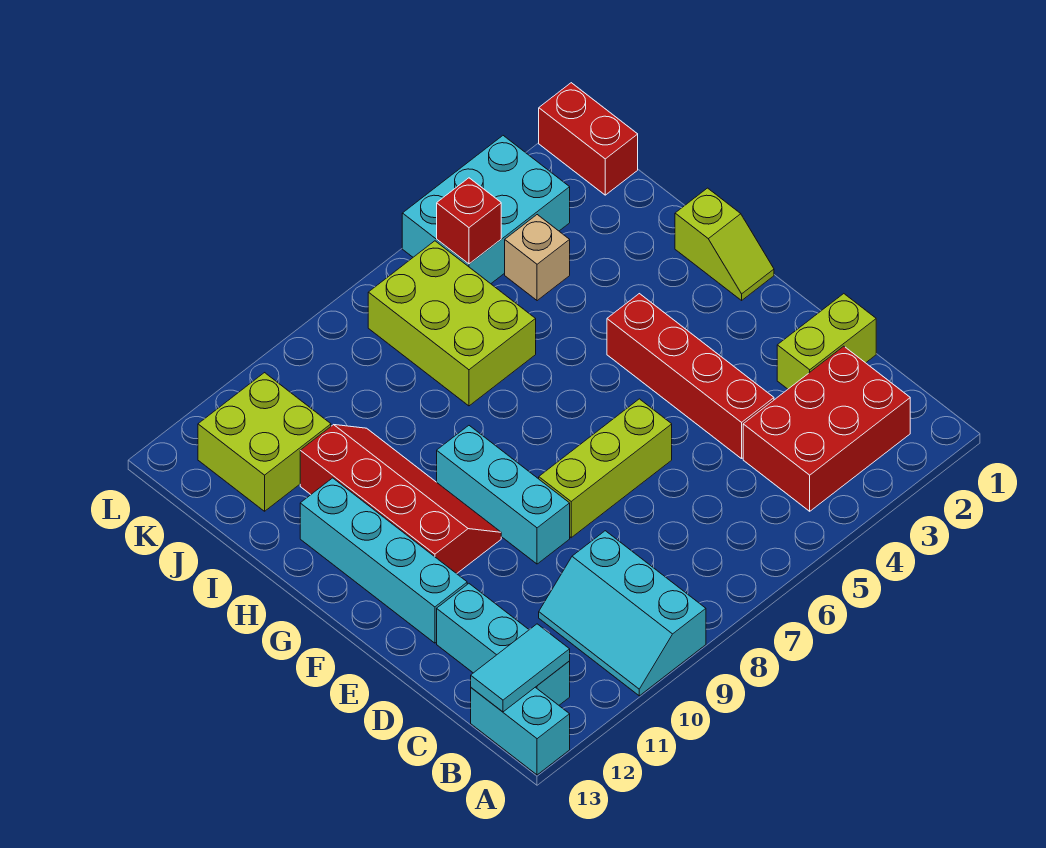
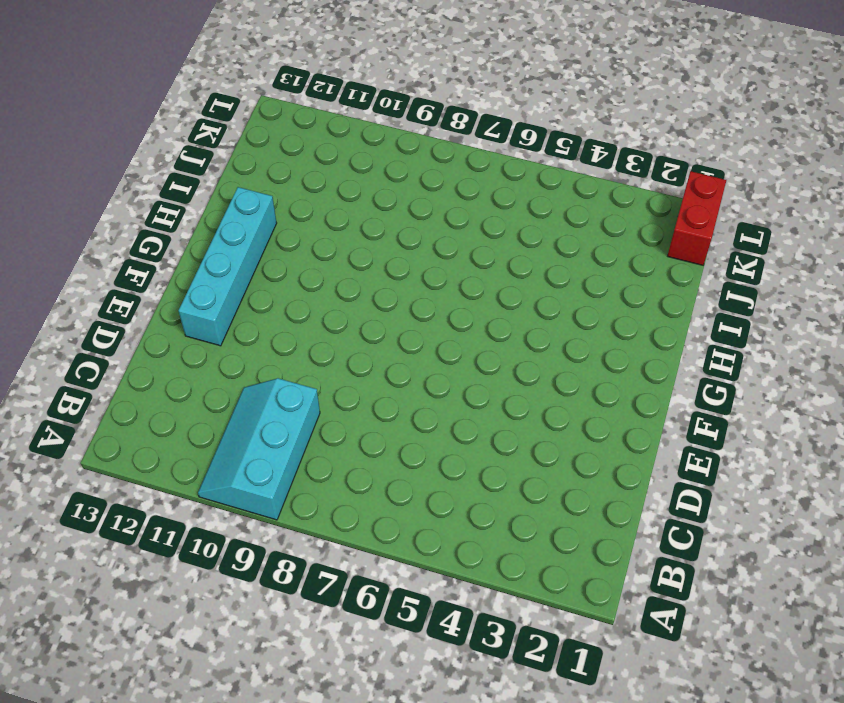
none -> cyan brick A13:B13 level 1
none -> red brick B2:C4 level 1
none -> cyan brick B12:D12 level 1

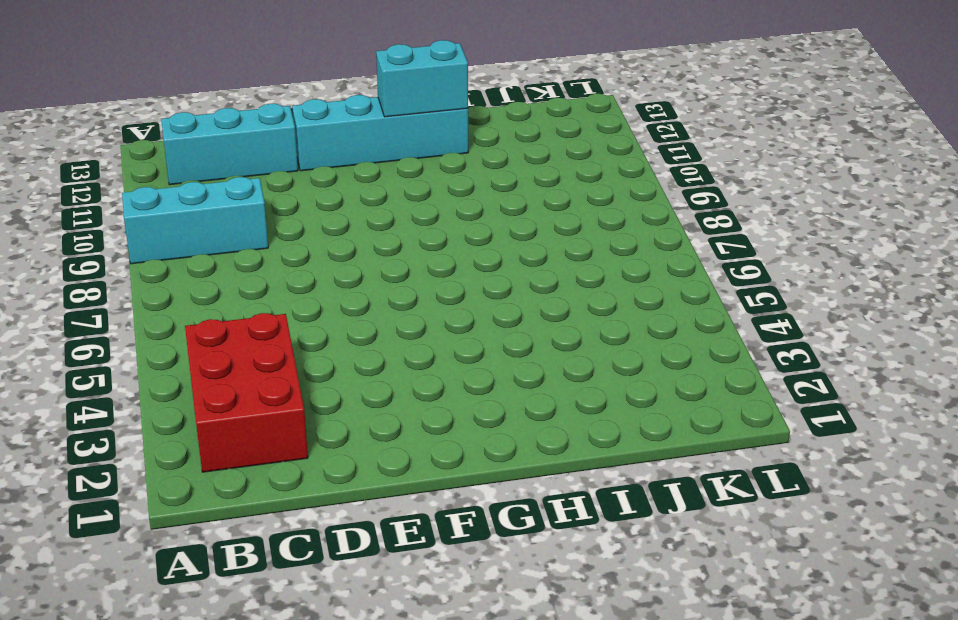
cyan brick G12:H12 level 2 -> cyan brick A13:B13 level 1
none -> lime brick D1:D2 level 1
none -> red brick D4:G4 level 1
none -> lime brick E6:E8 level 1

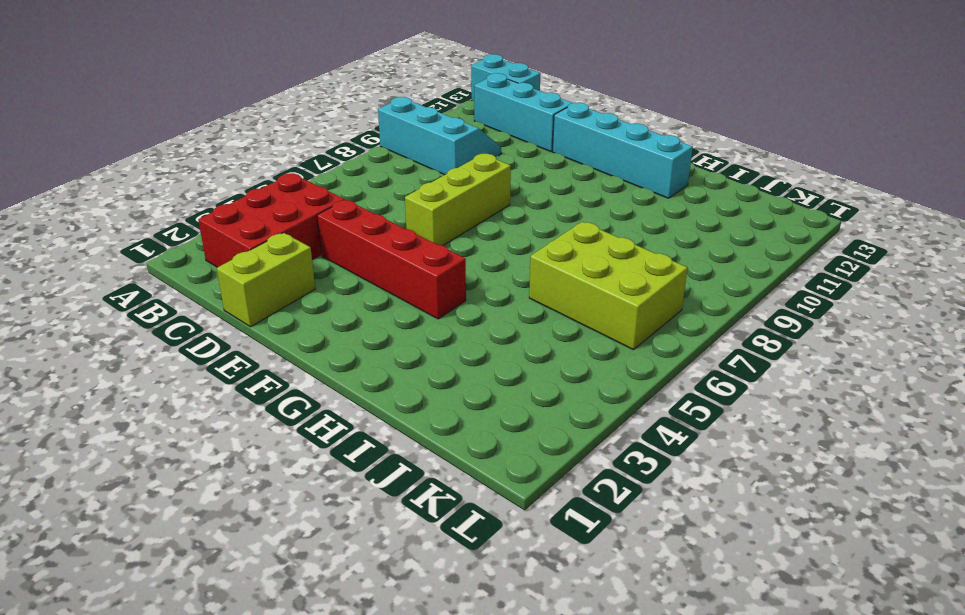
none -> cyan brick E9:G9 level 1
none -> red slope F10:I11 level 1 top 11
none -> lime slope G1:H1 level 1 top H

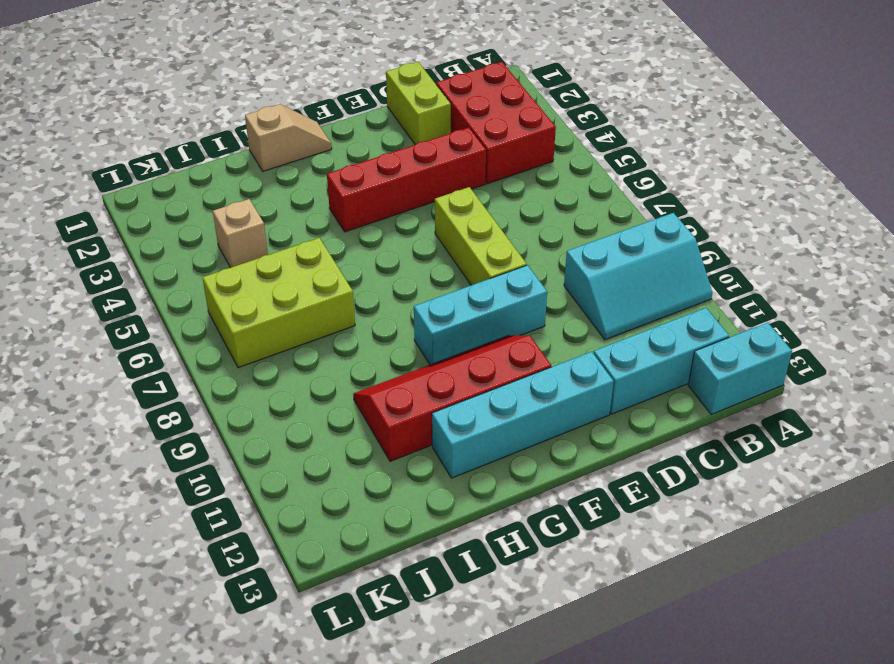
tan slope G1:H1 level 1 top H -> lime slope G1:H1 level 1 top H
none -> lime brick J11:K12 level 1
none -> red brick K1:L1 level 1
none -> cyan brick K3:L5 level 1

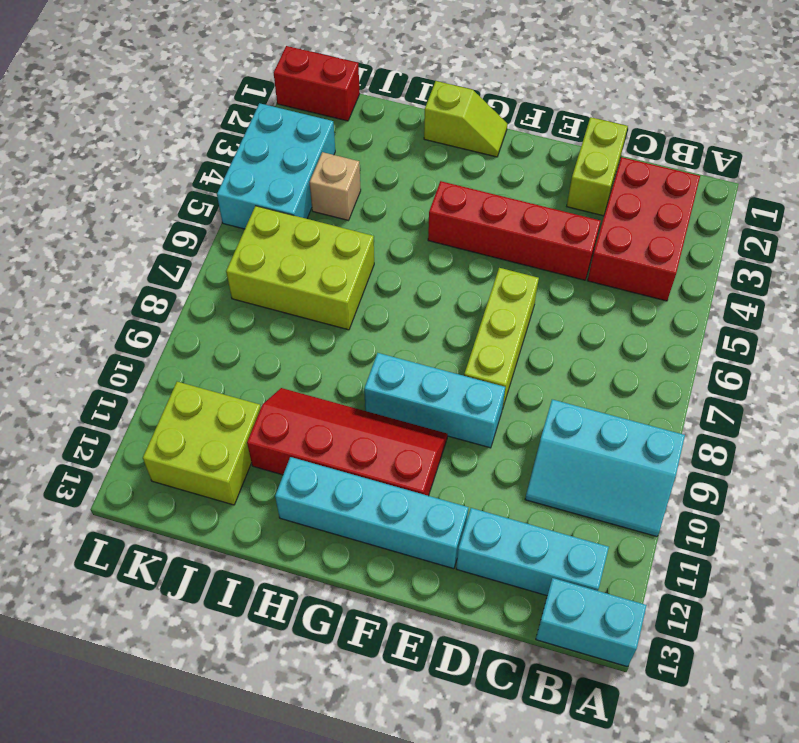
none -> cyan tile B12:B13 level 2
none -> red brick K5 level 2

